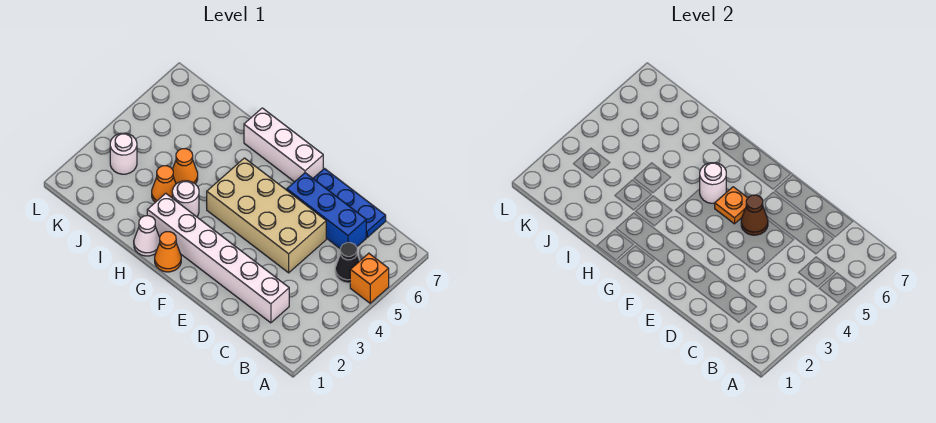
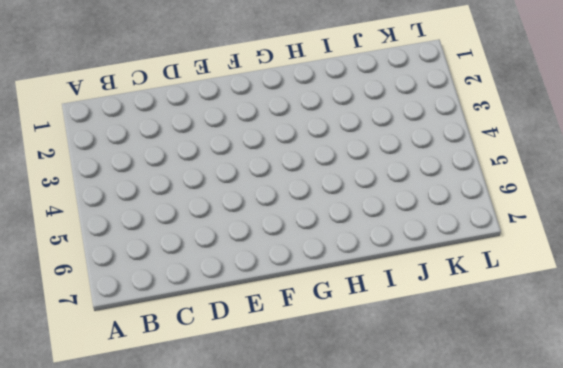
none -> orange brick A5 level 1
none -> black cone B5 level 1
none -> white brick C2:H2 level 1

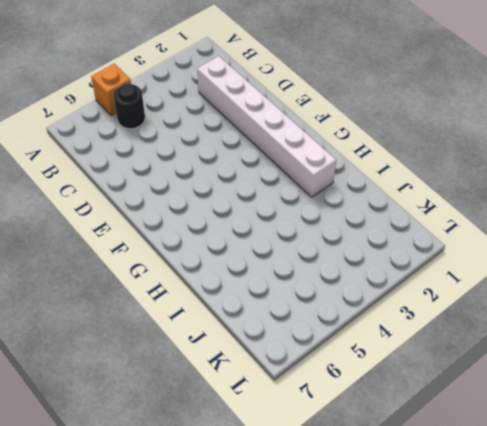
black round brick B5 level 1 -> black cone B5 level 1
none -> blue brick C6:E6 level 1
none -> blue plate C7:E7 level 1
none -> tan brick D4:G5 level 1

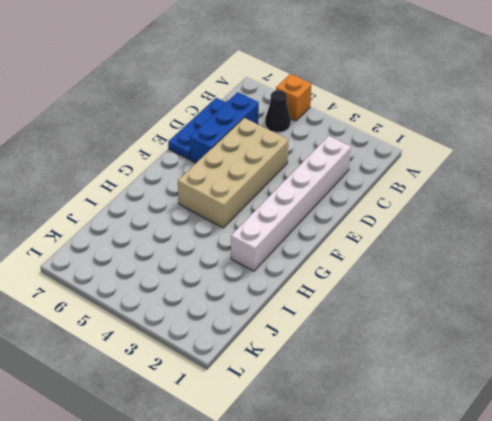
none -> white brick F7:H7 level 1
none -> orange cone G1 level 1
none -> white cone H1 level 1

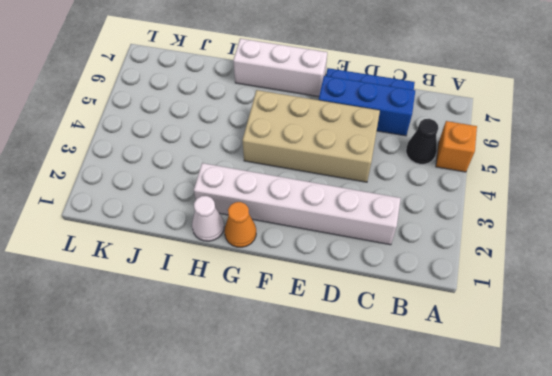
none -> white round brick H3 level 1
none -> orange cone I3 level 1
none -> orange cone I4 level 1

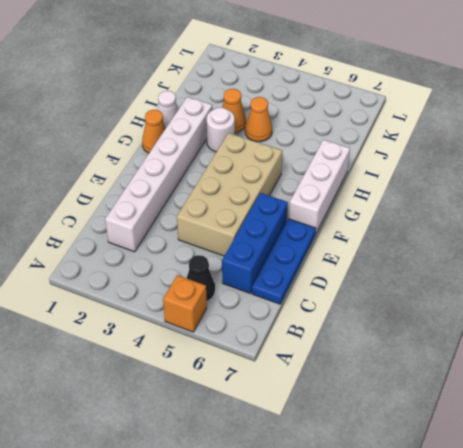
none -> white round brick K3 level 1
none -> brown cone E5 level 2
none -> orange plate F5 level 2

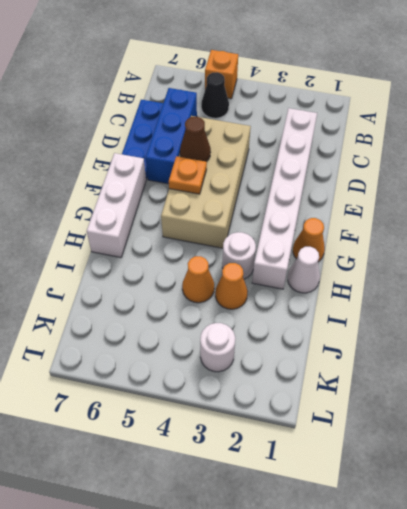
none -> white round brick G5 level 2

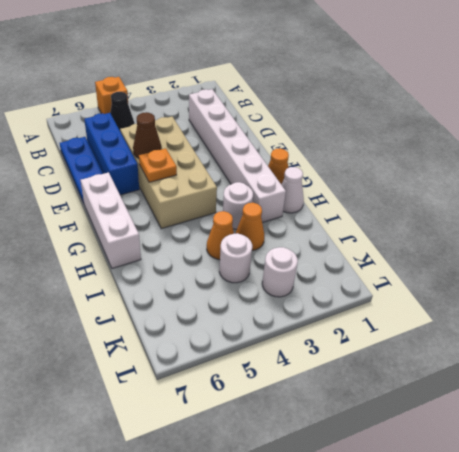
white round brick J4 level 1 -> white round brick G5 level 2

